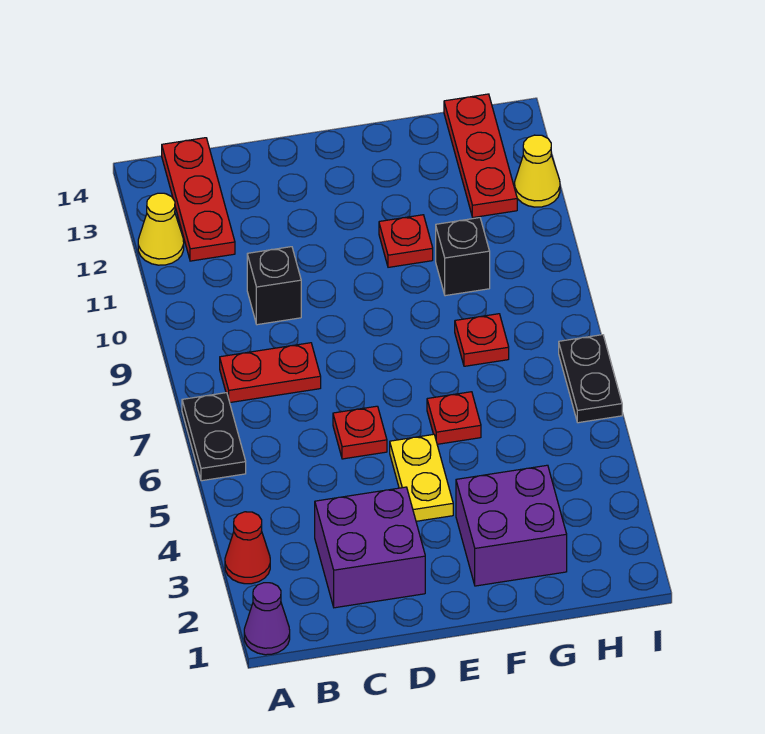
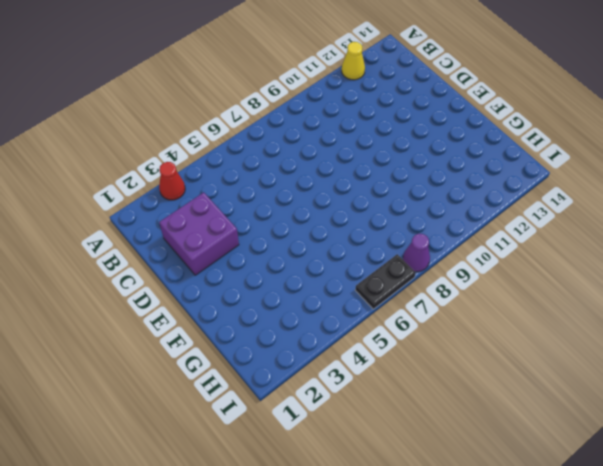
purple cone I8 level 1 -> purple cone A1 level 1
none -> black plate A6:A7 level 1
none -> red plate B8:C8 level 1
none -> red plate B12:B14 level 1

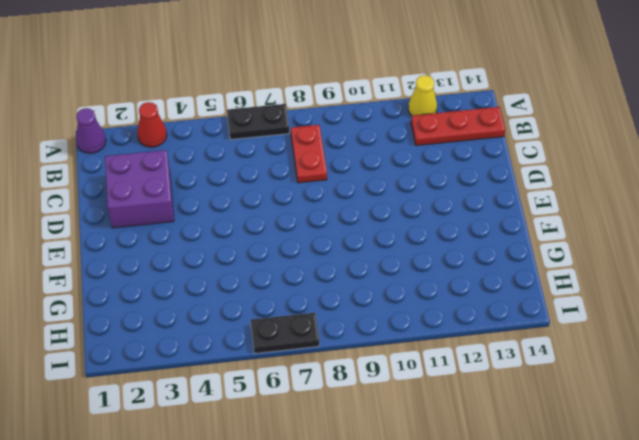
none -> black brick C10 level 1
none -> red plate D6 level 1
none -> yellow plate E4:E5 level 1

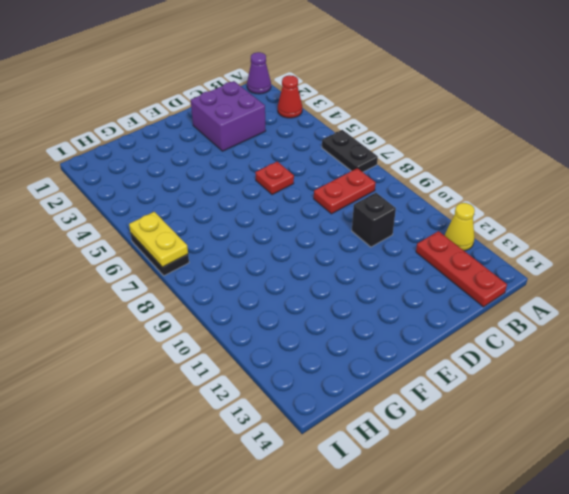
yellow plate I6:I7 level 2 -> yellow plate E4:E5 level 1
none -> purple brick F2:G3 level 1
none -> red plate F6 level 1
none -> red plate F11 level 1

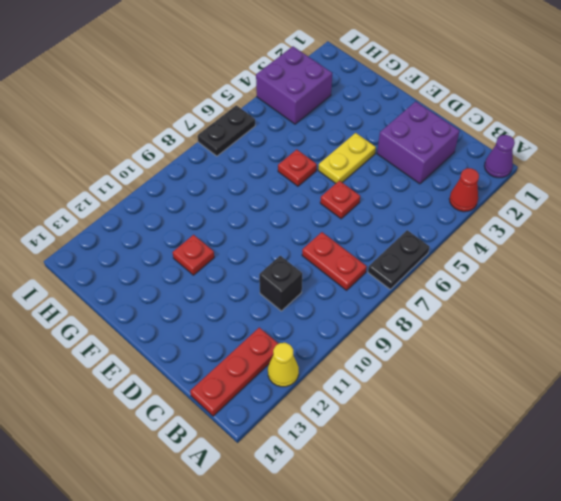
purple brick H3:I4 level 1 -> purple brick F2:G3 level 1
none -> red plate G8 level 1
none -> black brick G10 level 1
none -> red plate H12:H14 level 1

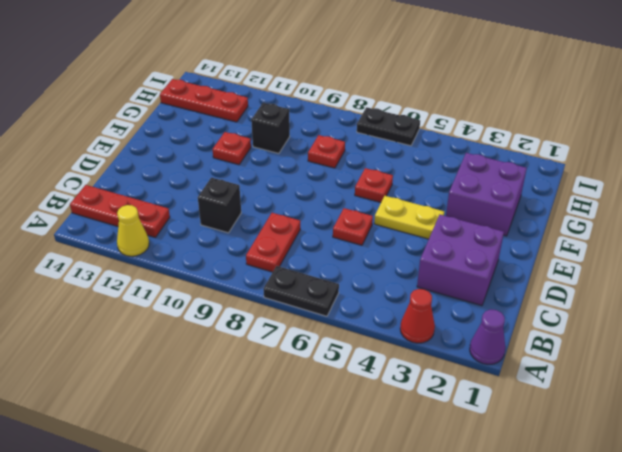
none -> yellow cone I12 level 1

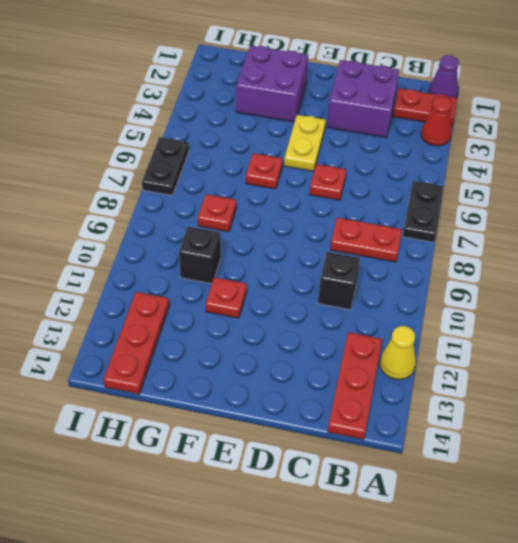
red plate A2:B2 level 1 -> none
none -> yellow cone I12 level 1

